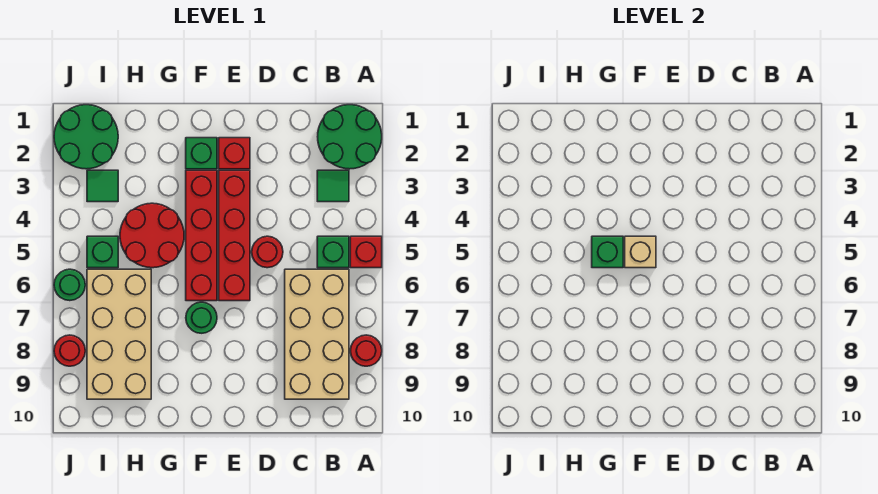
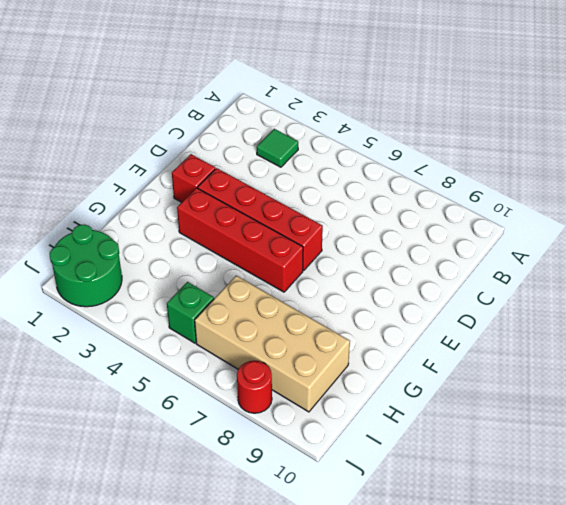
none -> green round brick A1:B2 level 1
none -> red brick A5 level 1
none -> red round brick A8 level 1

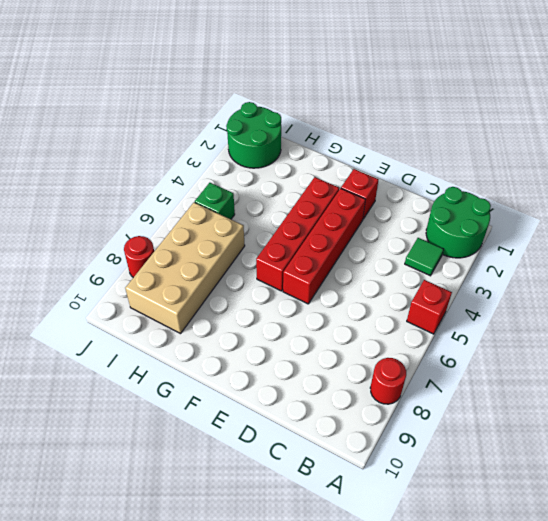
none -> green brick B5 level 1
none -> tan brick B6:C9 level 1
none -> red round brick D5 level 1

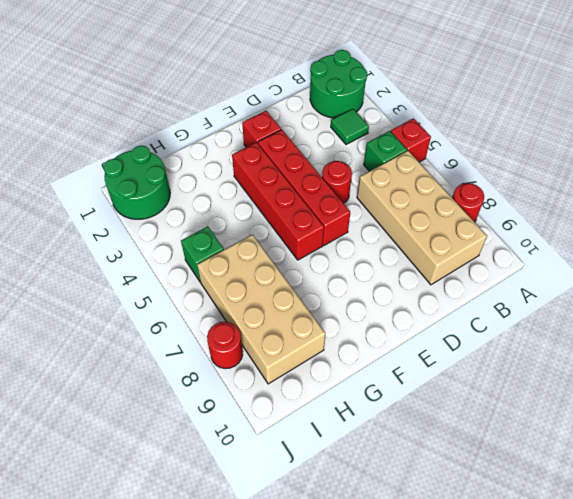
none -> green brick F2 level 1
none -> green round brick F7 level 1
none -> red round brick G4:H5 level 1

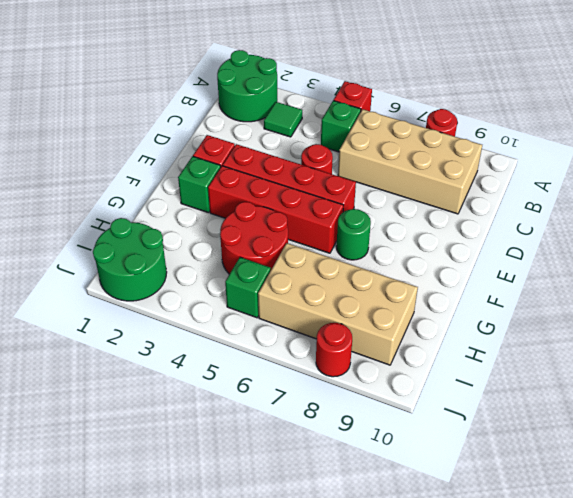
none -> green tile I3 level 1
none -> green round brick J6 level 1
none -> tan brick F5 level 2

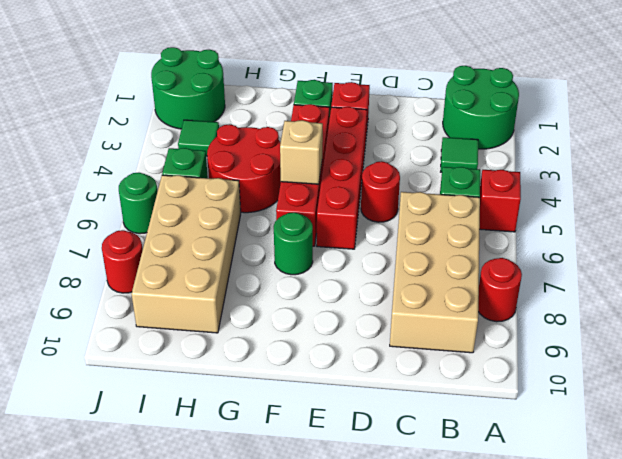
none -> green brick G5 level 2

